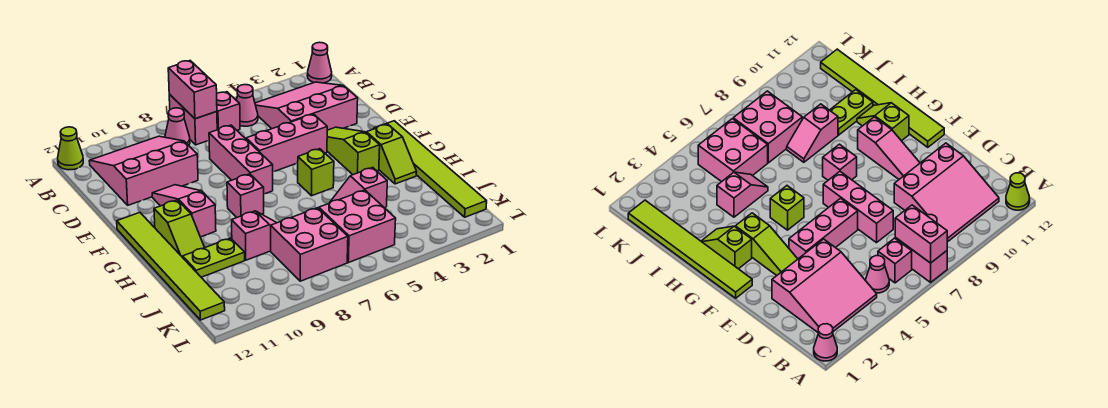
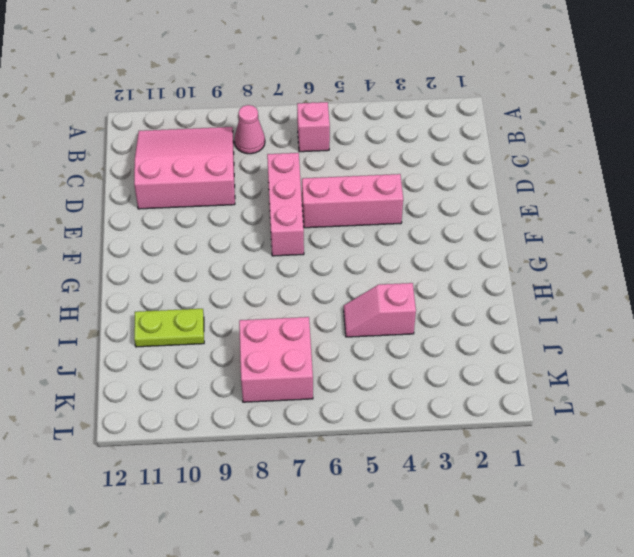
none -> pink cone A1 level 1
none -> pink brick A7:B7 level 1
none -> lime cone A12 level 1

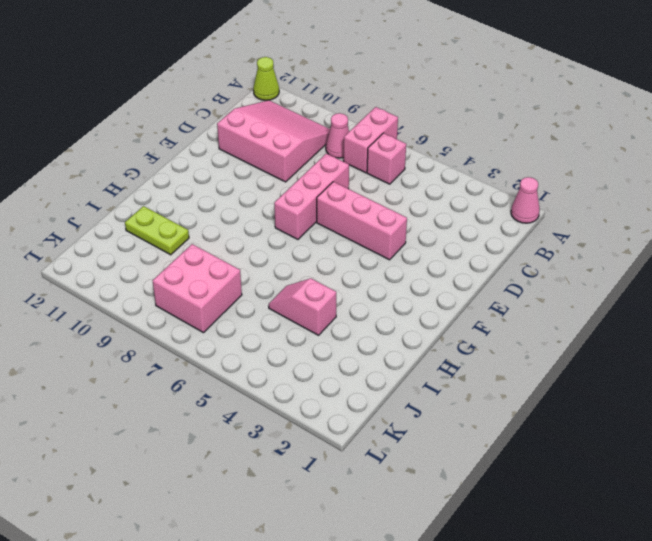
none -> pink slope B2:D4 level 1 top D
none -> pink cone B5 level 1
none -> lime slope E3:G3 level 1 top G

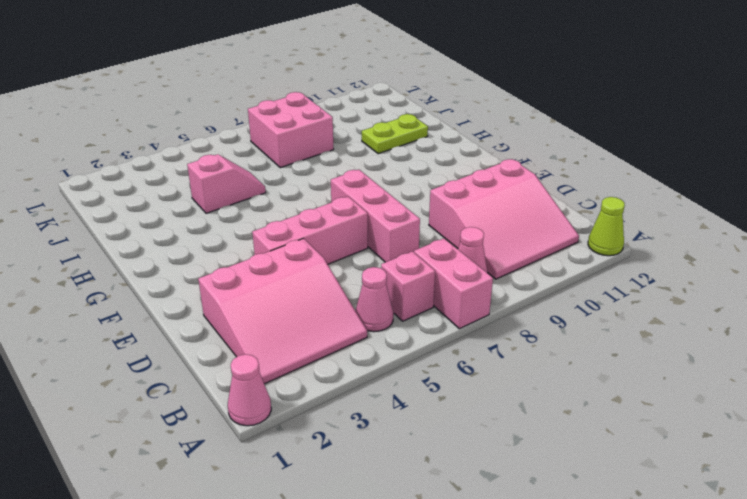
none -> lime slope E3:G3 level 1 top G
none -> pink slope E10:G10 level 1 top G
none -> lime tile F1:K1 level 1

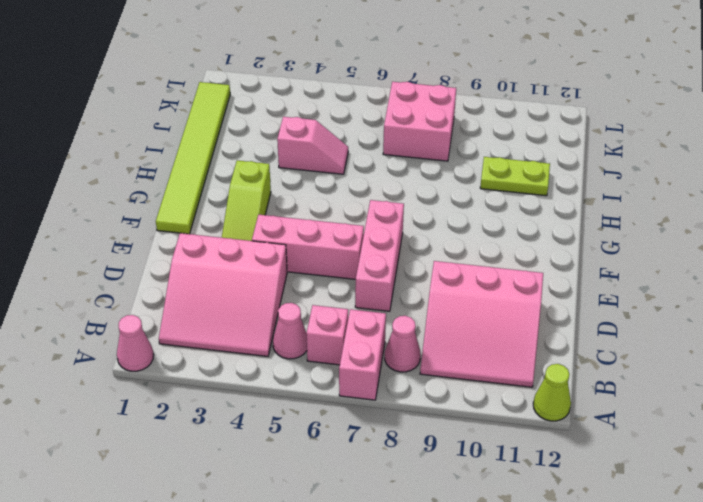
none -> pink slope E10:G10 level 1 top G
none -> lime tile F12:K12 level 1
none -> lime slope G2:H2 level 1 top G

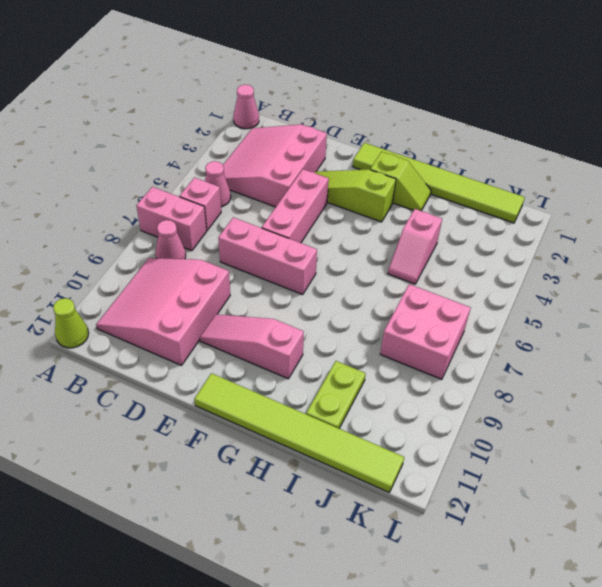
none -> lime brick G5 level 1
none -> pink brick G8 level 1
none -> lime slope G11:H11 level 1 top G

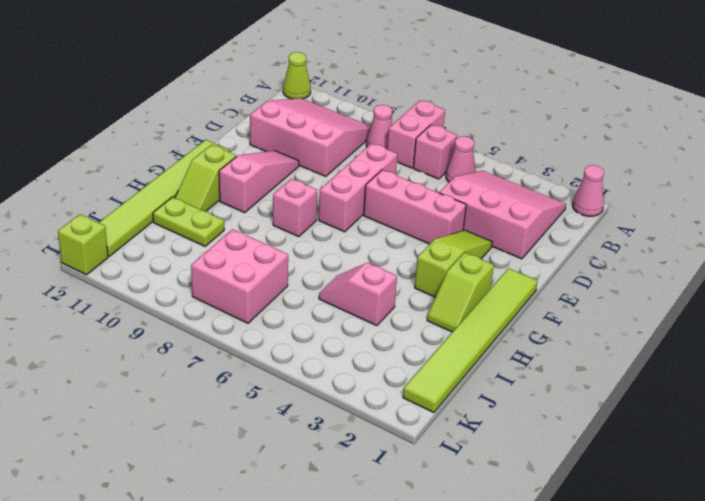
lime brick L12 level 1 -> lime brick G5 level 1
none -> pink slope I8:I9 level 1 top 9
none -> pink brick J5:K6 level 1
none -> pink brick A7:B7 level 2

